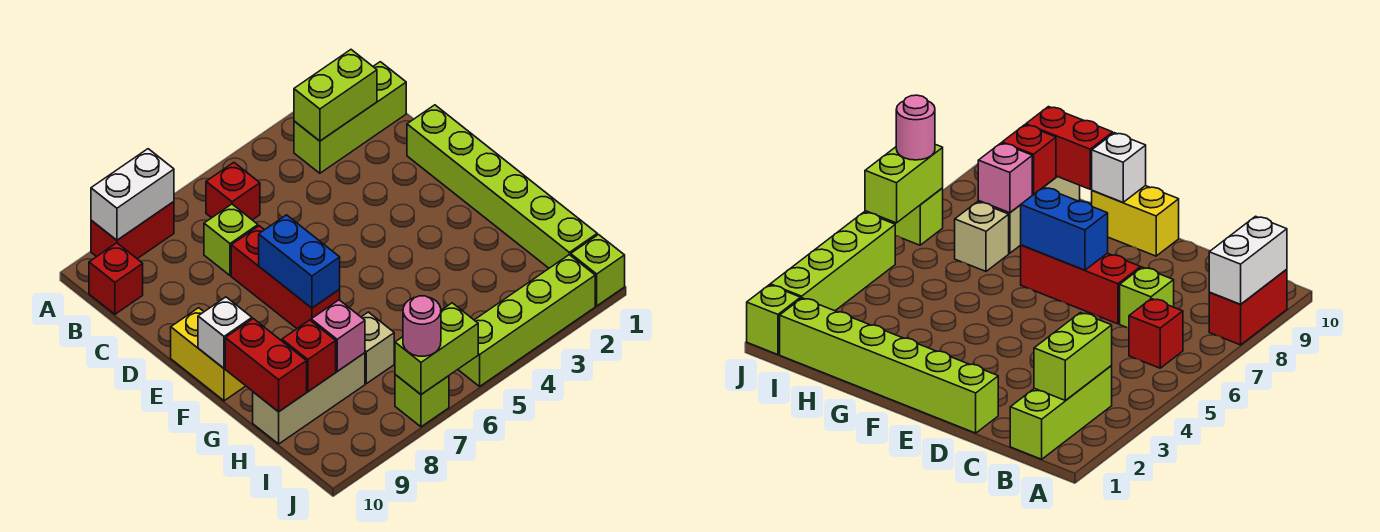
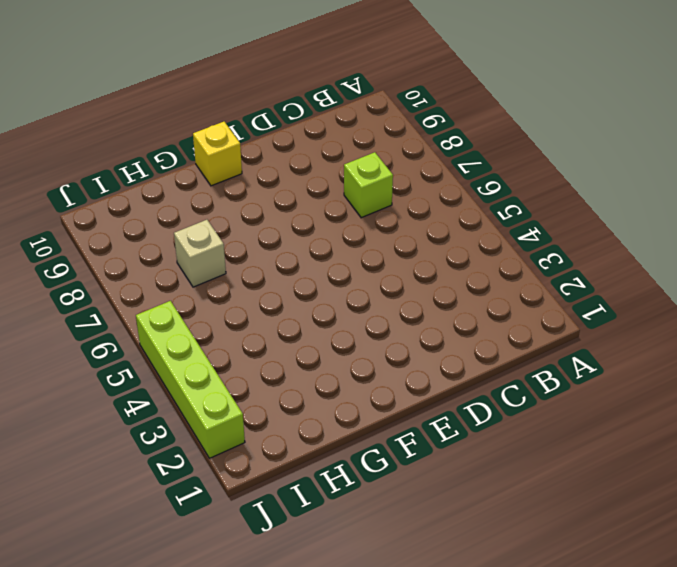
yellow brick F10 level 1 -> yellow brick E10:F10 level 1
none -> red brick A8:A9 level 1
none -> lime brick B1:B3 level 1
none -> red brick B6 level 1

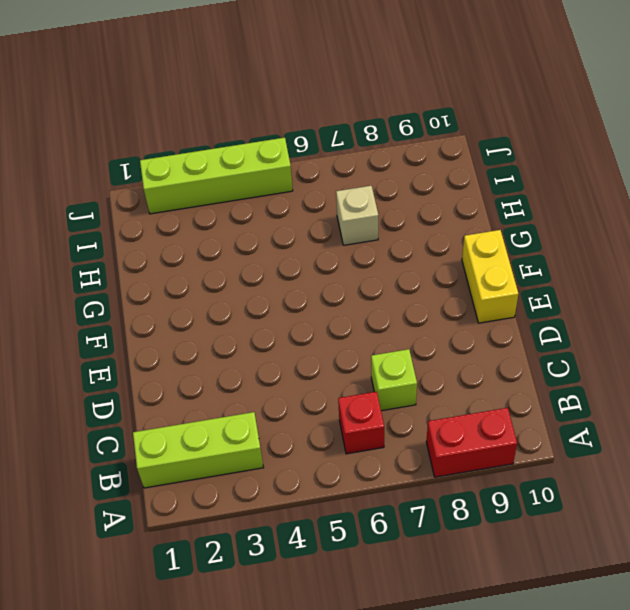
none -> red brick B10 level 1
none -> lime brick D1:I1 level 1
none -> red brick D7:F7 level 1

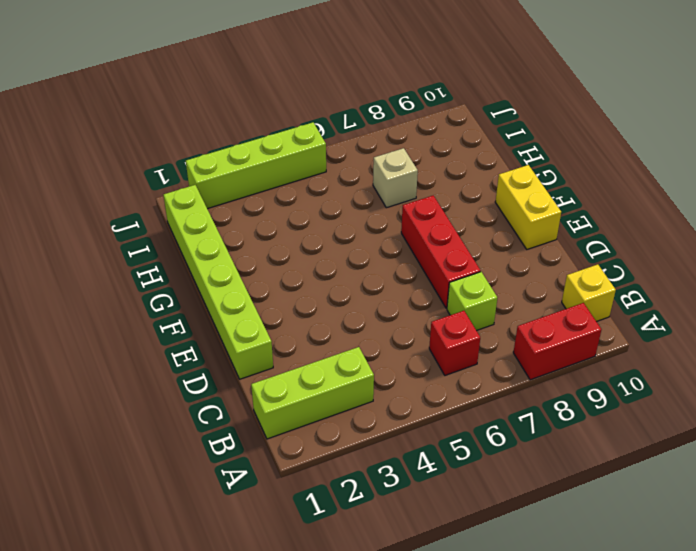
yellow brick B10 level 1 -> red brick B10 level 1
none -> tan brick H8:H10 level 1
none -> lime brick J1 level 1
none -> lime brick J7 level 1

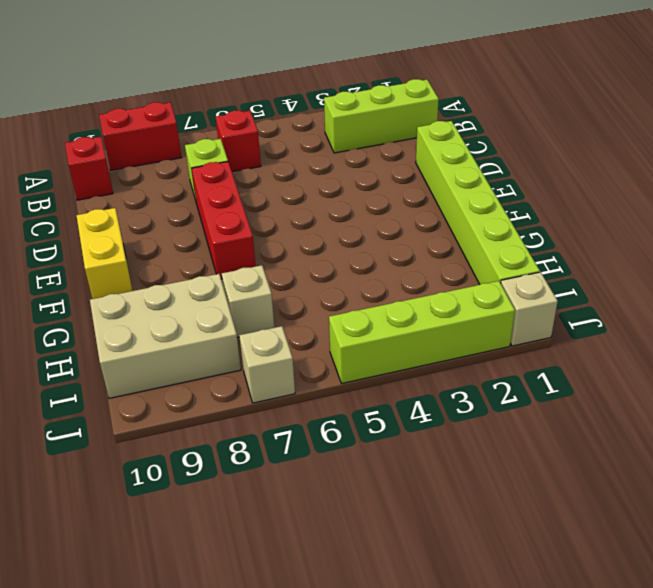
tan brick H8:I10 level 1 -> tan brick H8:H10 level 1
tan brick J1 level 1 -> lime brick J1 level 1
tan brick J7 level 1 -> lime brick J7 level 1
none -> white brick A8:A9 level 2
none -> lime brick B2:B3 level 2
none -> blue brick E7:F7 level 2

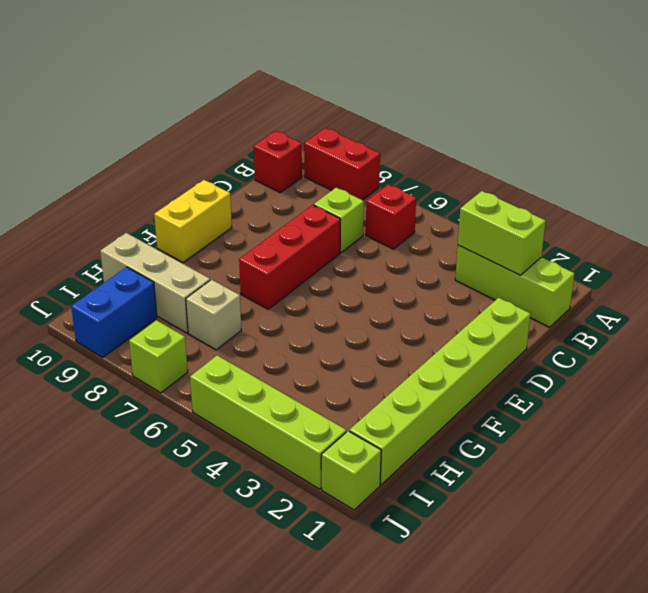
blue brick I9:J9 level 1 -> blue brick E7:F7 level 2
none -> white brick A8:A9 level 2
none -> white brick F10 level 2
none -> red brick G10:H10 level 2

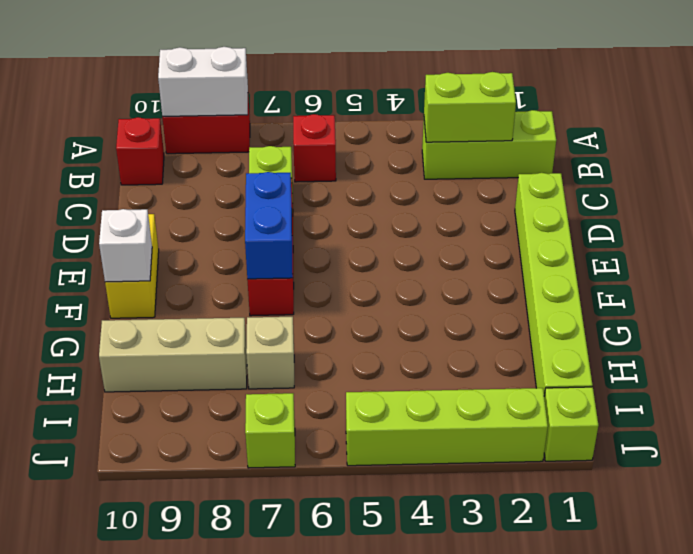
none -> red brick G10:H10 level 2
none -> pink brick H8 level 2
none -> red brick H9 level 2

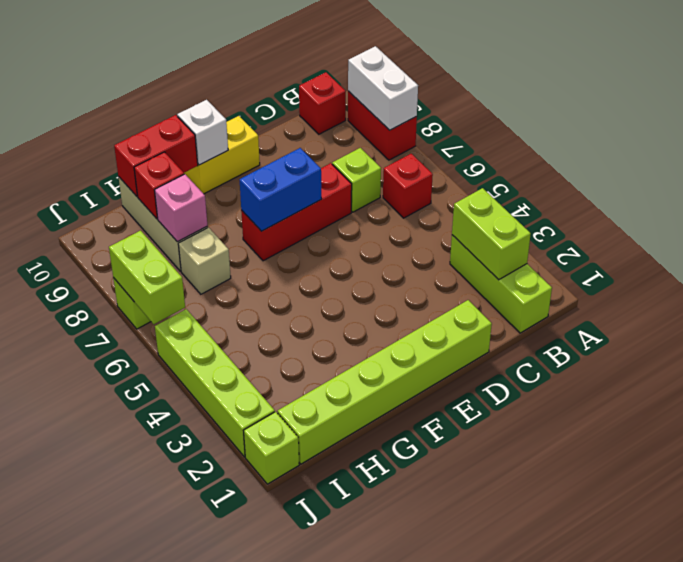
none -> pink round brick J7 level 3

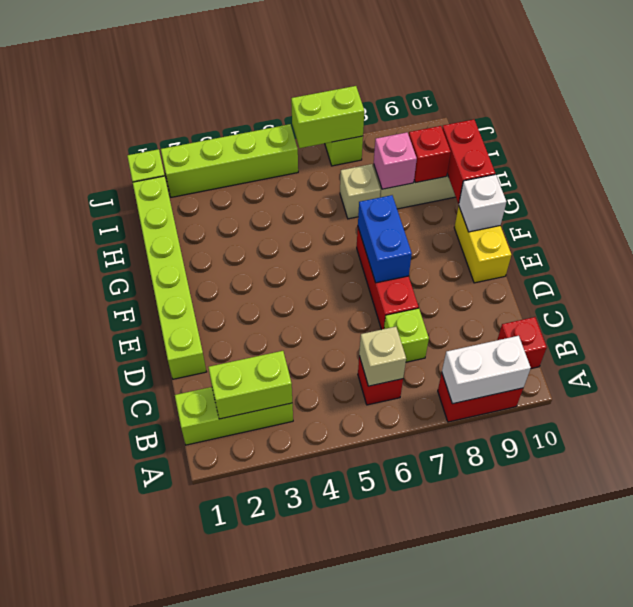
tan brick B6 level 2 -> none
none -> pink round brick J7 level 3

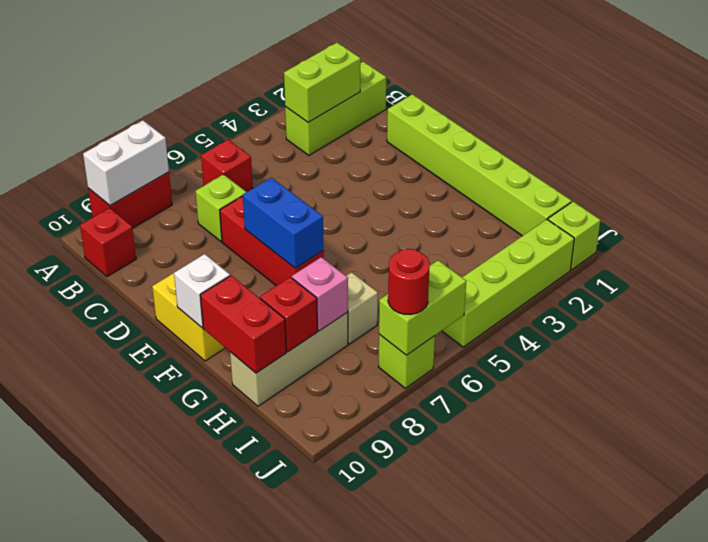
red round brick J7 level 3 -> pink round brick J7 level 3

